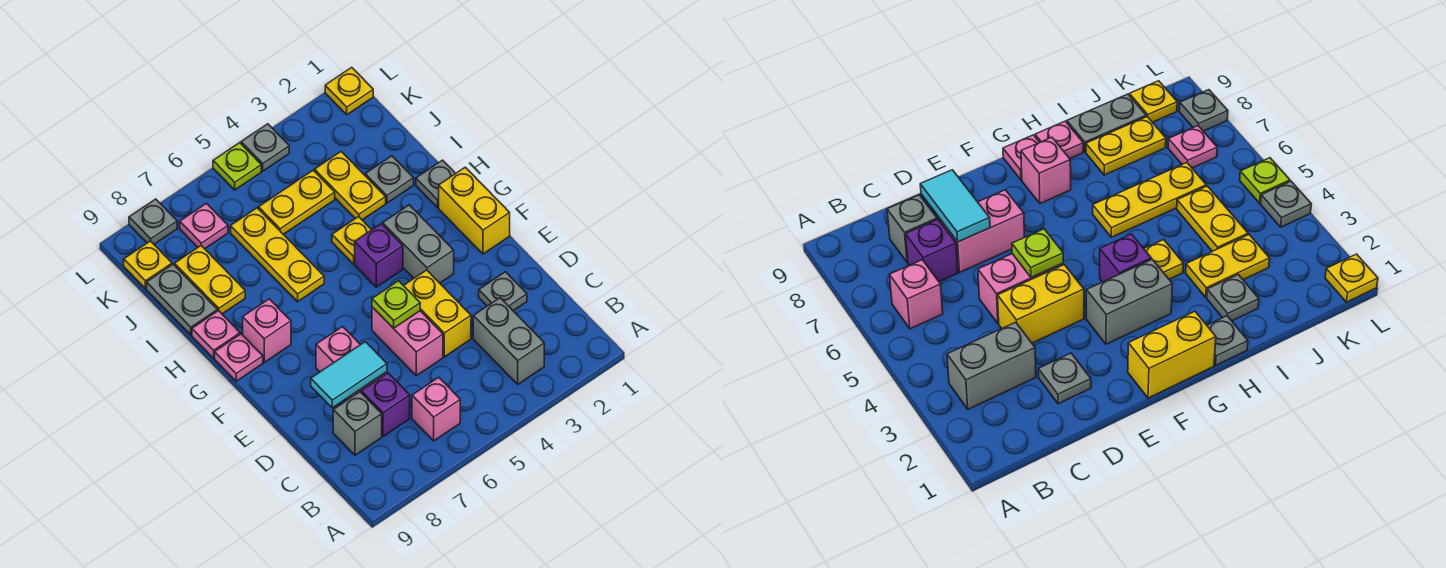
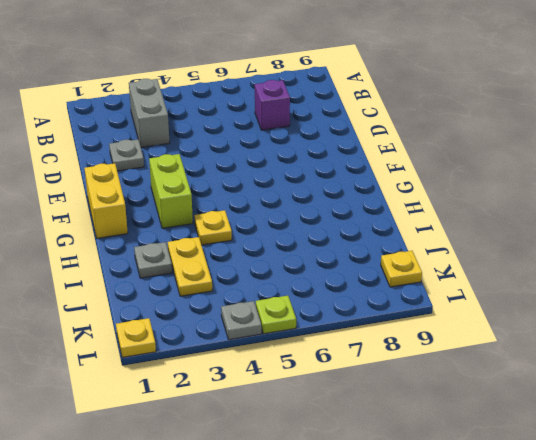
lime brick F3:G3 level 1 -> grey brick F3:G3 level 1
none -> pink brick B6 level 1
none -> grey brick C8 level 1
none -> yellow brick D4:E4 level 1
none -> pink brick D5:E5 level 1

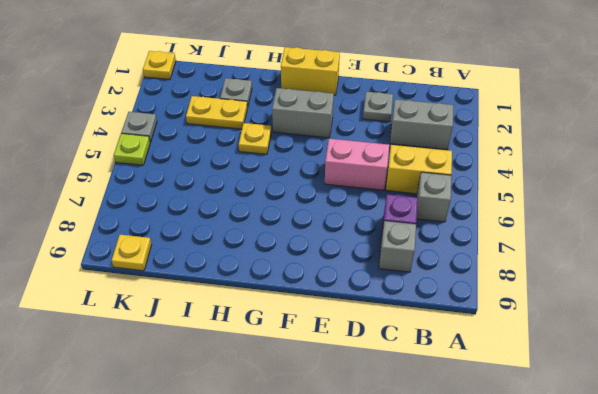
yellow brick B5:C5 level 1 -> yellow brick D4:E4 level 1
grey brick B6 level 1 -> pink brick B6 level 1
none -> pink brick D7:E7 level 1
none -> purple brick G4 level 1
none -> pink brick G8 level 1
none -> pink plate G9 level 1

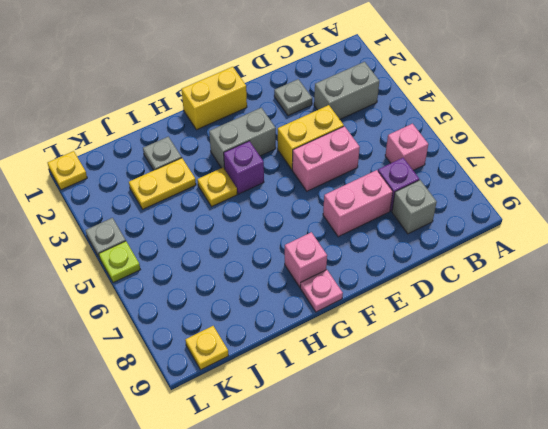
none -> grey plate H1 level 1
none -> yellow plate H6:J6 level 1
none -> pink plate H9 level 1
none -> yellow plate I8:J8 level 1

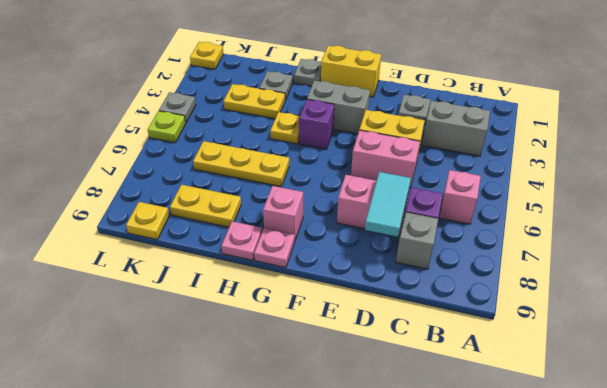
none -> grey plate I9:J9 level 1
none -> yellow plate J4:J5 level 1
none -> pink plate K7 level 1
none -> grey plate L8 level 1

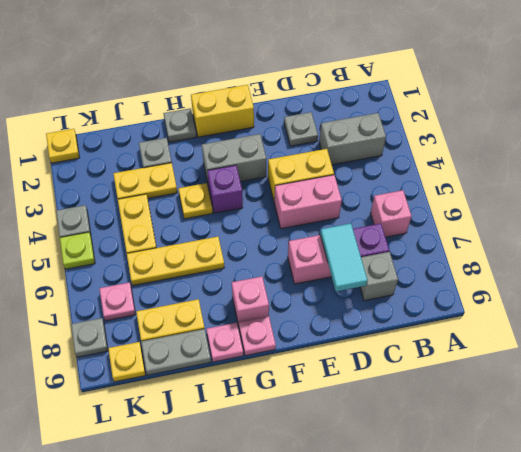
none -> lime plate E5 level 2

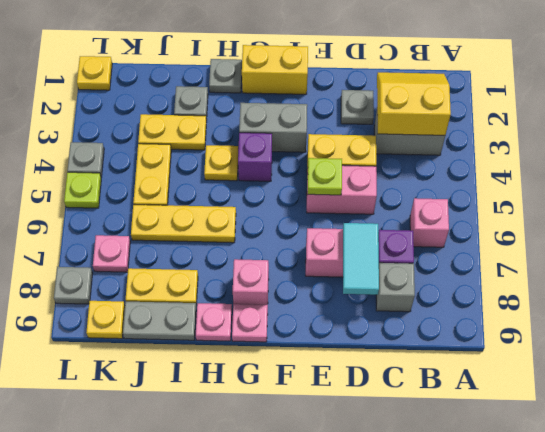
yellow slope B2:C3 level 2 top 3 -> none

